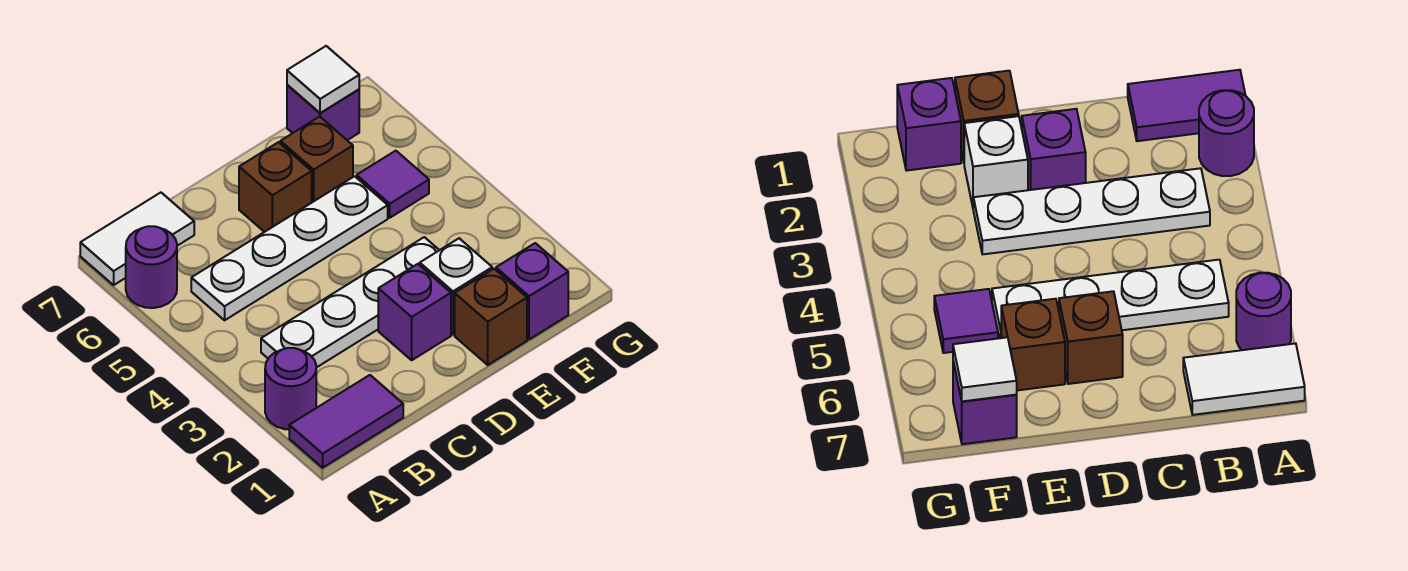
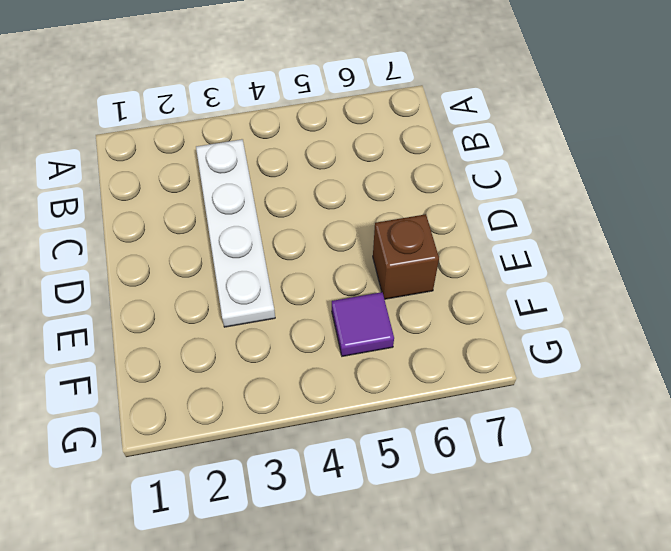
none -> purple tile A1:B1 level 1
none -> purple round brick A2 level 1
none -> purple round brick A6 level 1

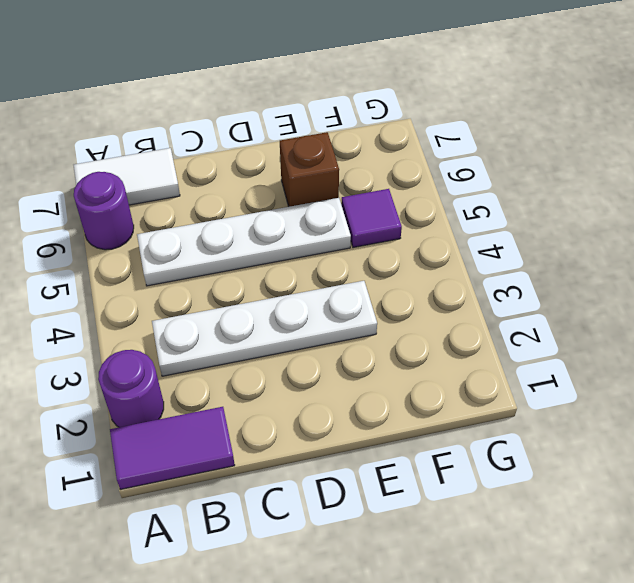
none -> purple brick D2 level 1
none -> brown brick D6 level 1
none -> brown brick E1 level 1

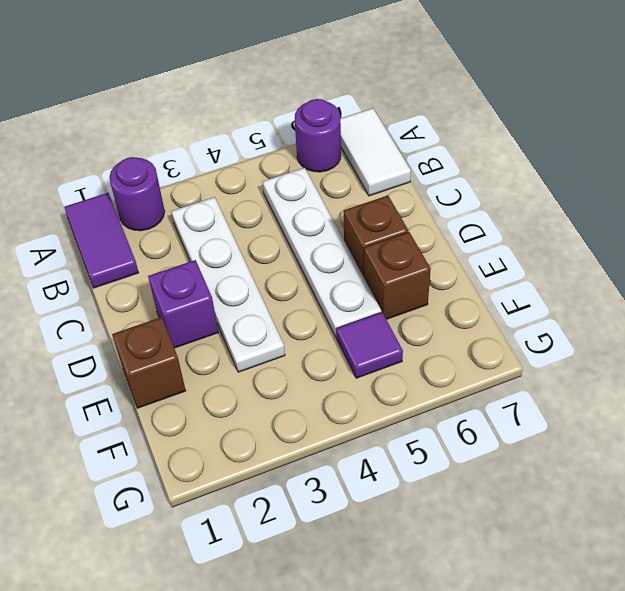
none -> white brick E2 level 1
none -> purple brick F1 level 1
none -> purple brick F7 level 1

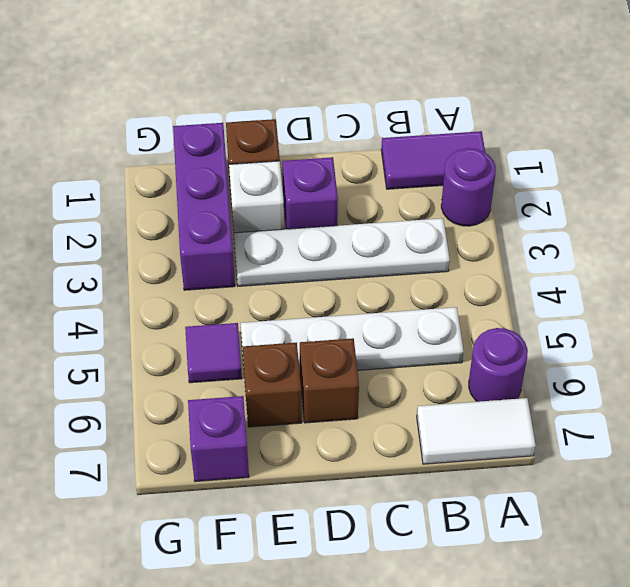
purple brick F1:F3 level 1 -> purple brick F1 level 1
none -> white tile F7 level 2

